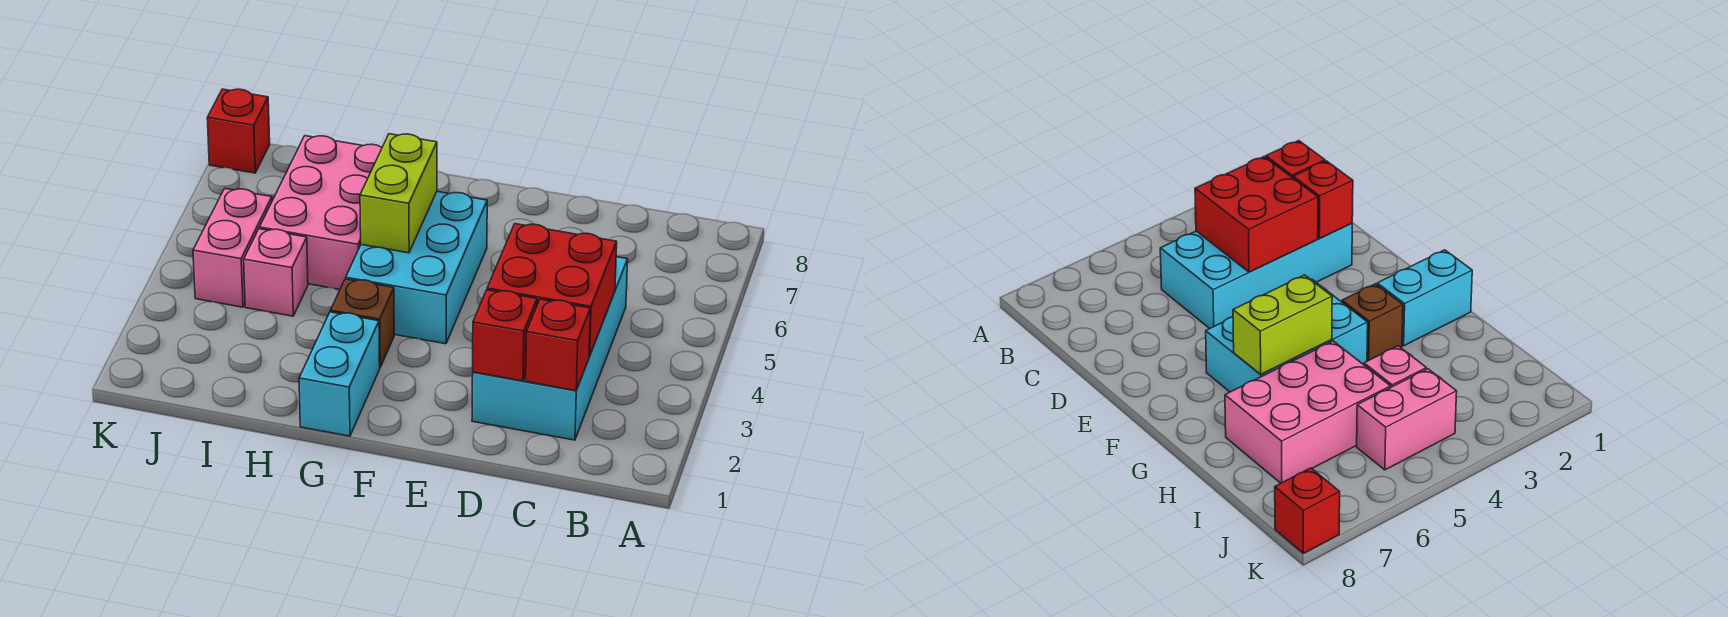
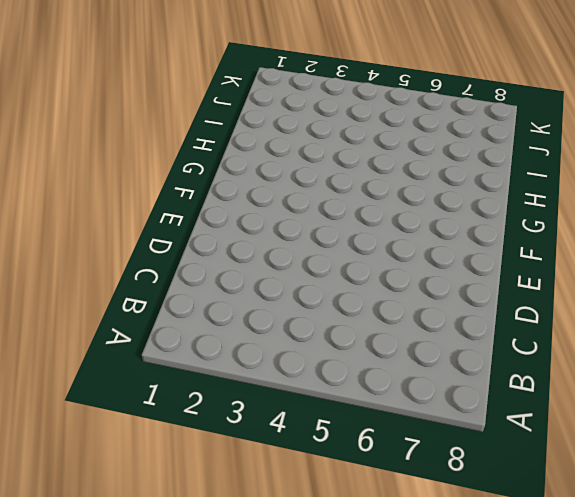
none -> cyan brick C2:D5 level 1
none -> cyan brick F4:G6 level 1
none -> cyan brick G1:G2 level 1

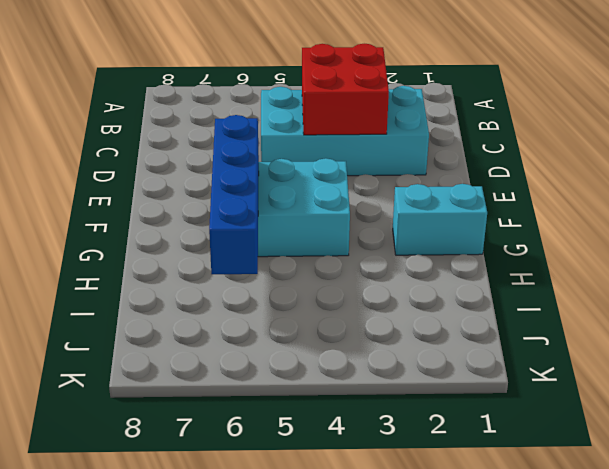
blue brick F6:I6 level 2 -> lime brick G5:G6 level 2
none -> brown brick G3 level 1
none -> pink brick H5:I7 level 1
none -> pink brick I4 level 1

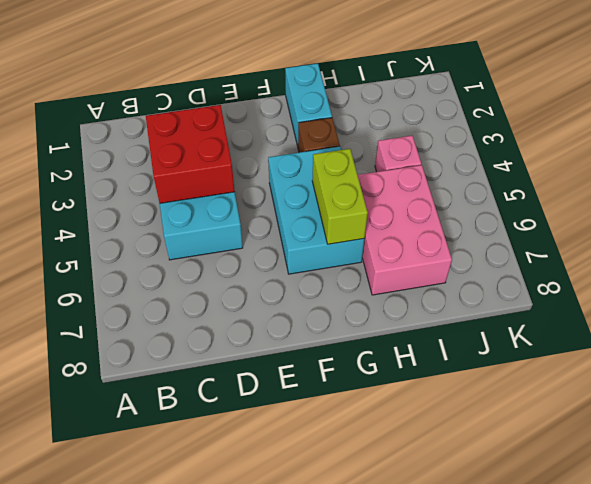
none -> pink brick J4:J5 level 1
none -> red brick K8 level 1
none -> red brick C2 level 2

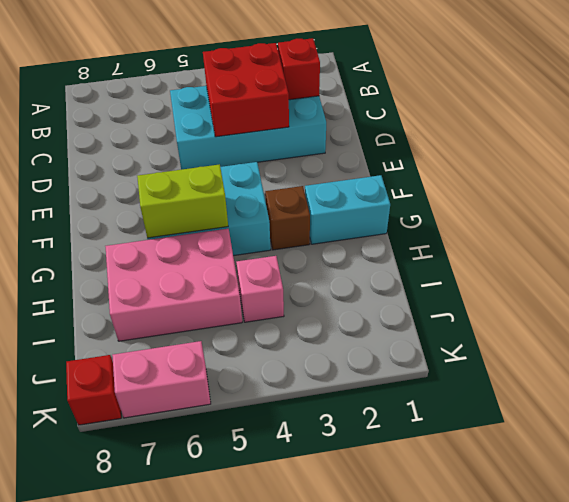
pink brick K6:K7 level 1 -> pink brick J4:J5 level 1
none -> red brick D2 level 2

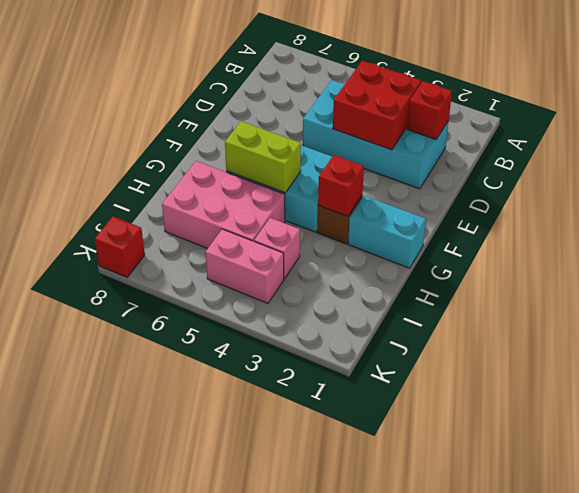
red brick G3 level 2 -> red brick D2 level 2

